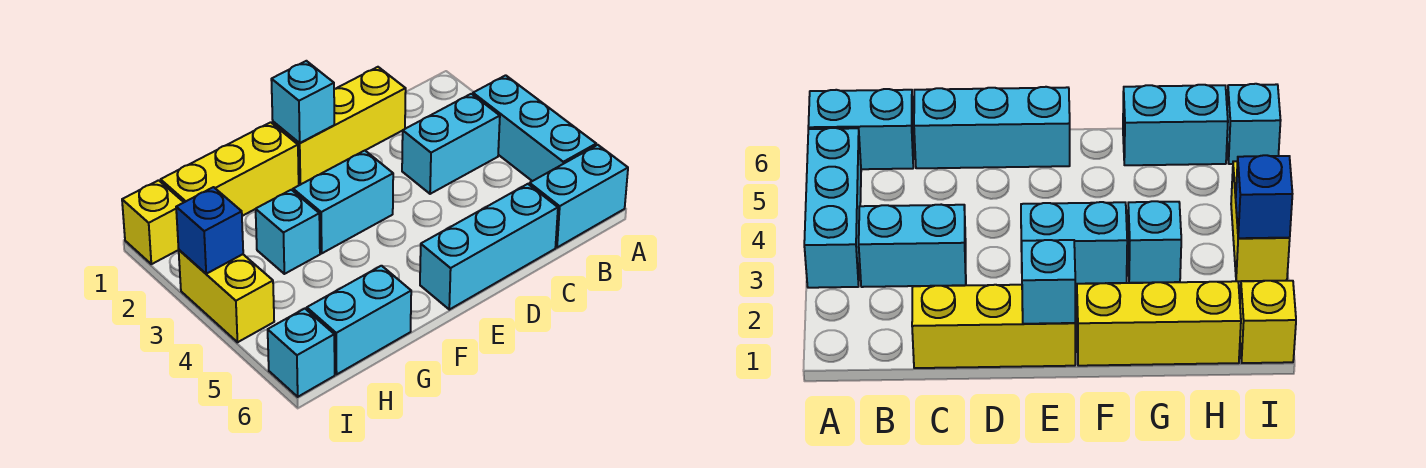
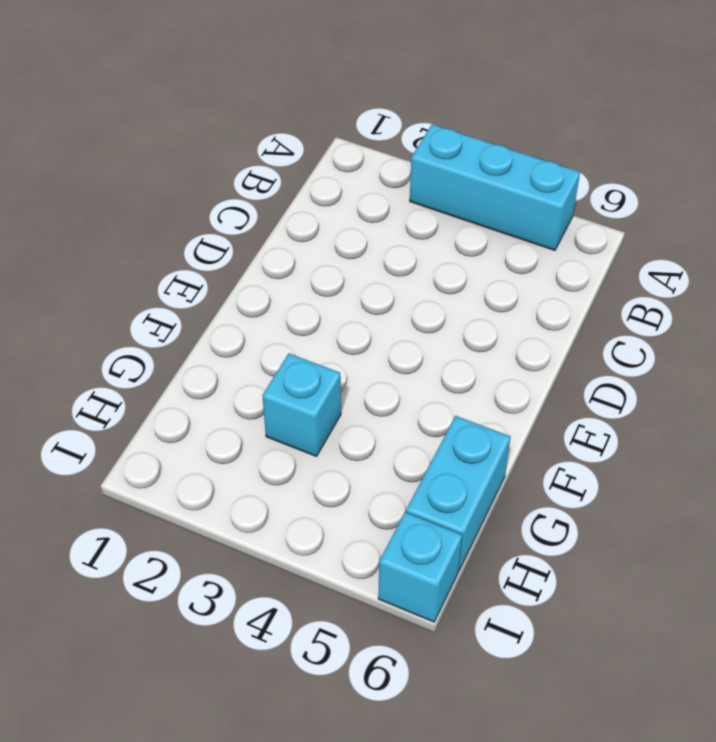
none -> cyan brick A6:B6 level 1
none -> cyan brick B3:C3 level 1
none -> yellow brick C1:E1 level 1

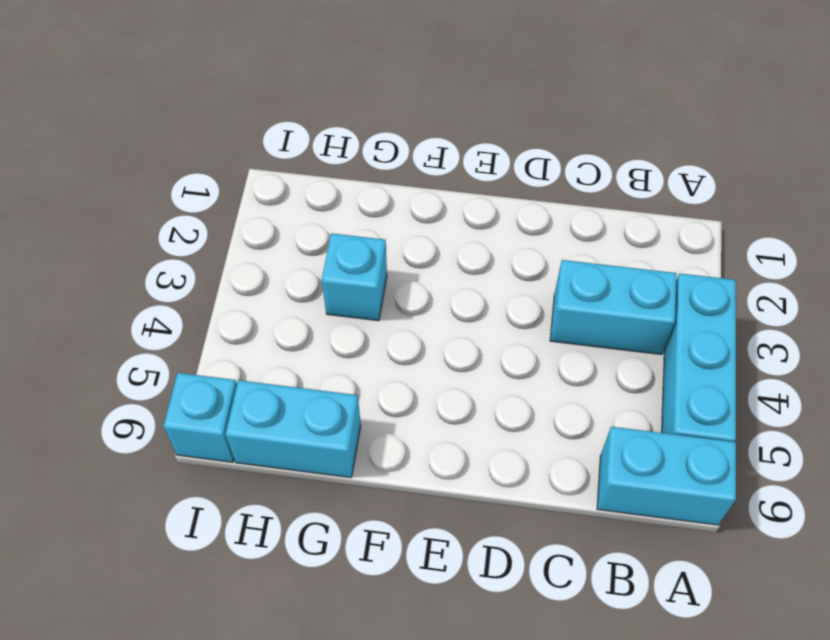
none -> yellow brick C1:E1 level 1
none -> cyan brick C6:E6 level 1
none -> cyan brick E3:F3 level 1

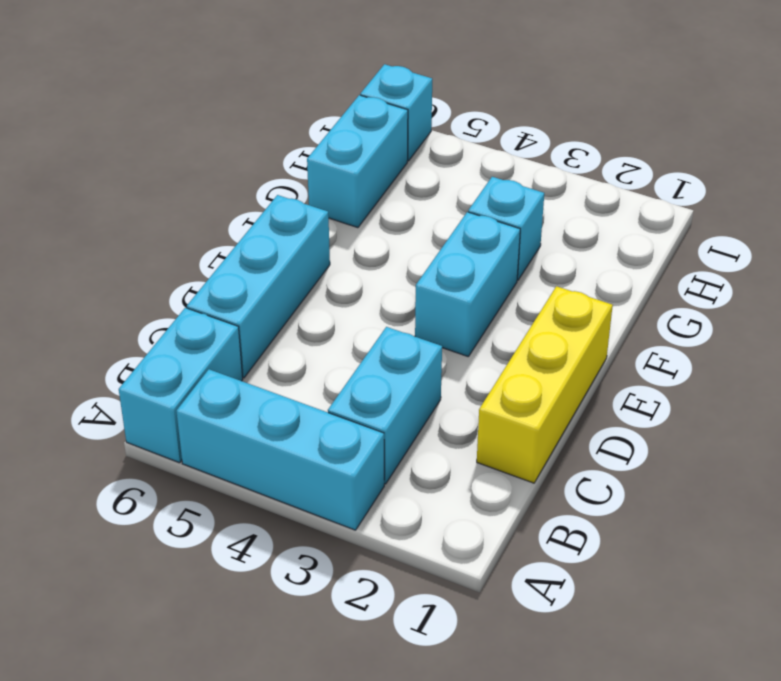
none -> yellow brick F1:H1 level 1
none -> yellow brick I1 level 1
none -> yellow brick I3:I4 level 1

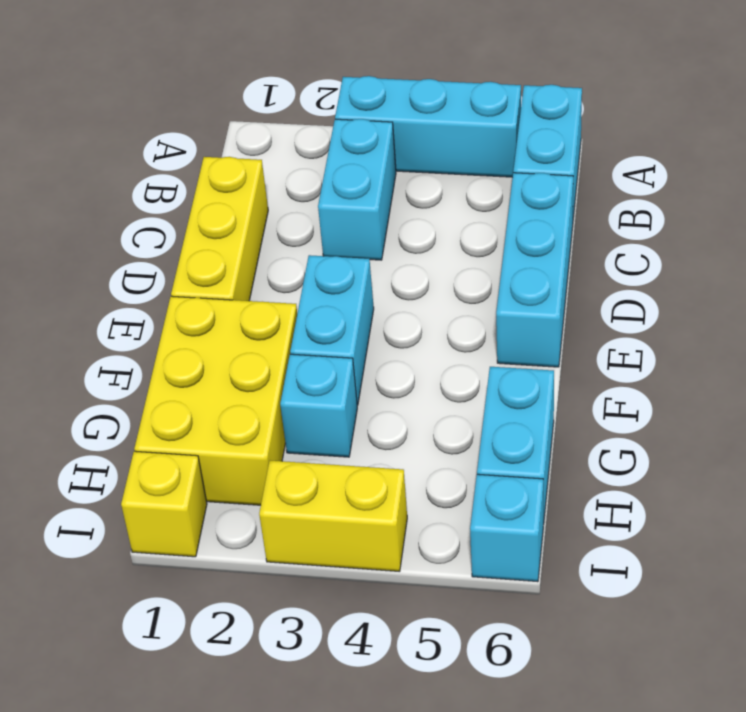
yellow brick F1:H2 level 1 -> yellow brick F1:H1 level 1
none -> cyan brick E1 level 2
none -> blue brick I3 level 2

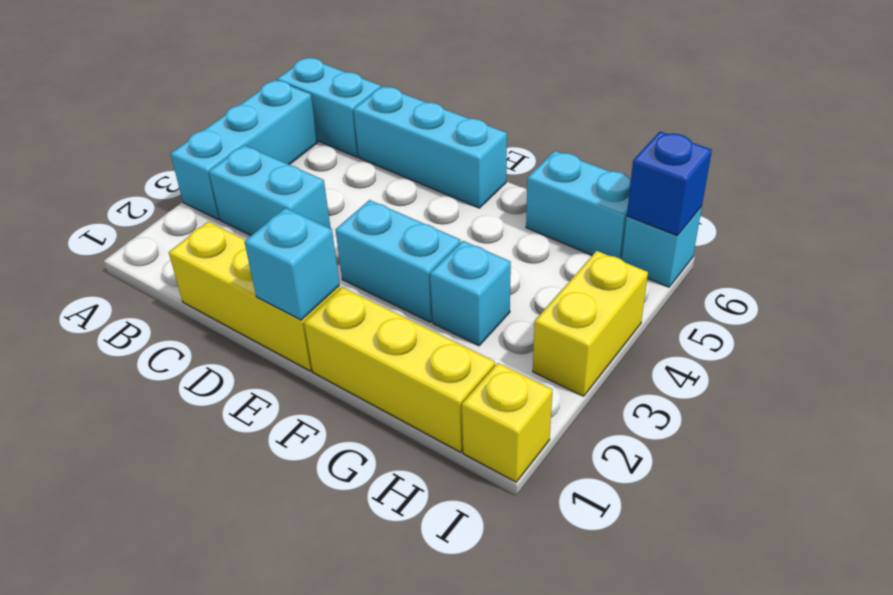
blue brick I6 level 2 -> blue brick I3 level 2

